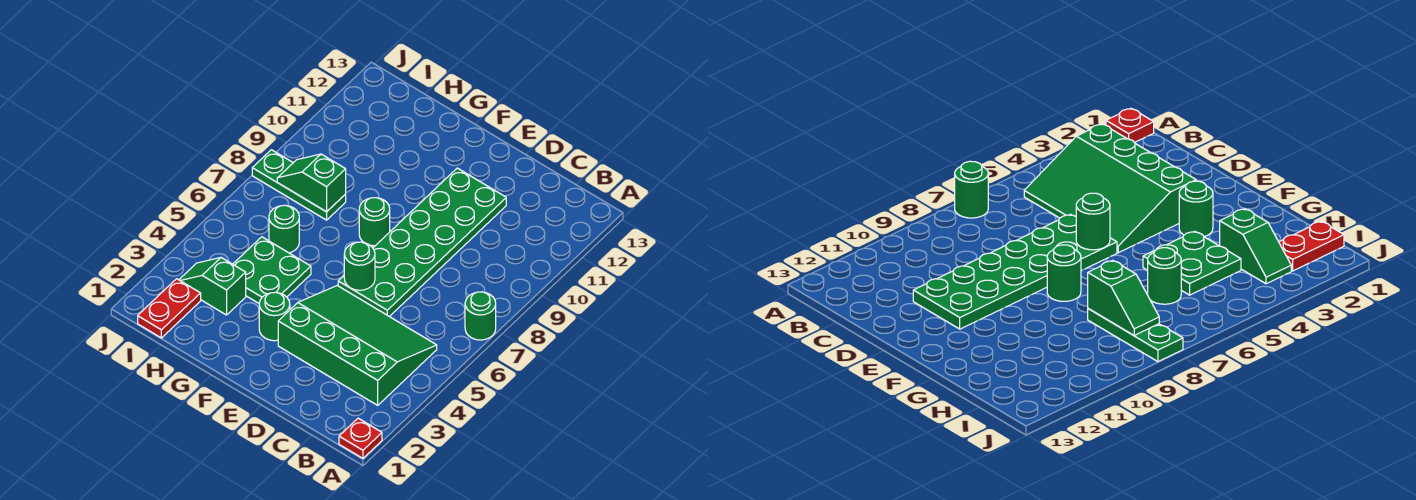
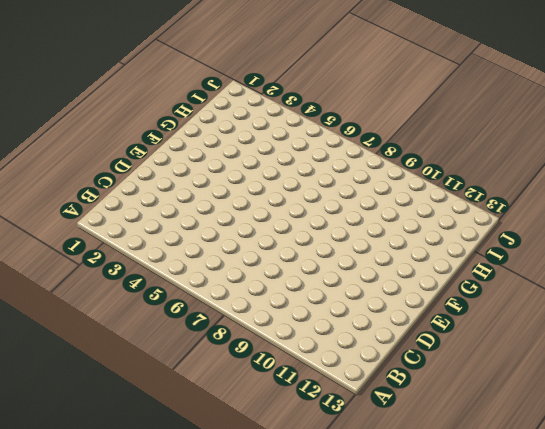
none -> red plate A1 level 1
none -> green round brick A7 level 1
none -> green slope B3:E5 level 1 top 3

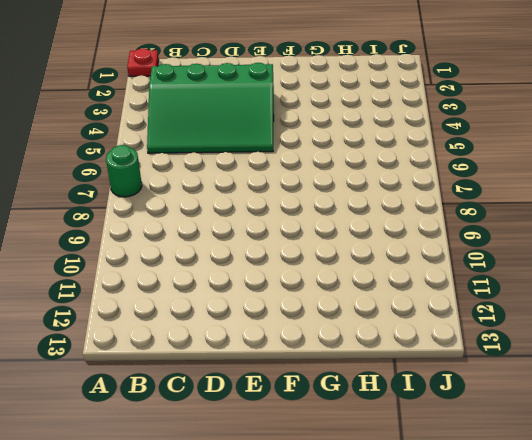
none -> green plate D6:E11 level 1
none -> green round brick F3 level 1
none -> green round brick F8 level 1

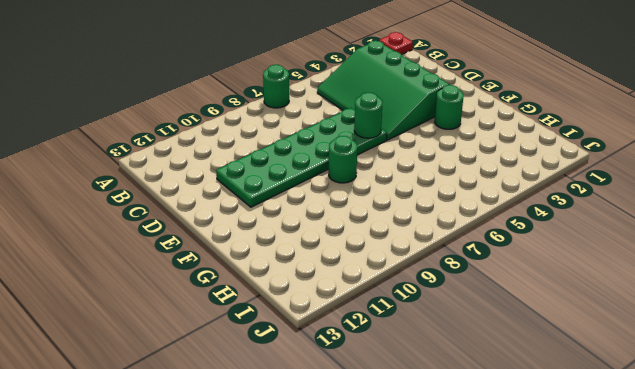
none -> green plate G4:H5 level 1
none -> green slope H3:I3 level 1 top H
none -> green round brick H6 level 1

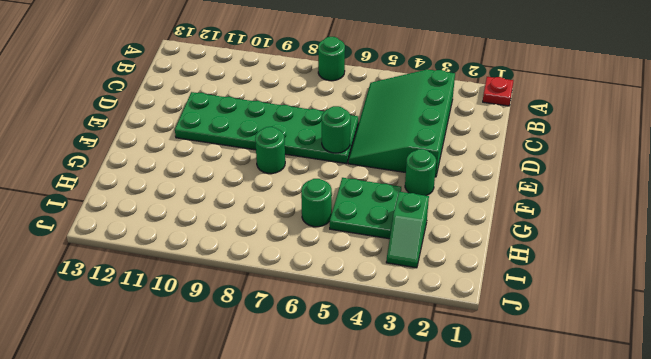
none -> green plate H8:J8 level 1
none -> red plate I1:I2 level 1
none -> green slope H8:I8 level 2 top H

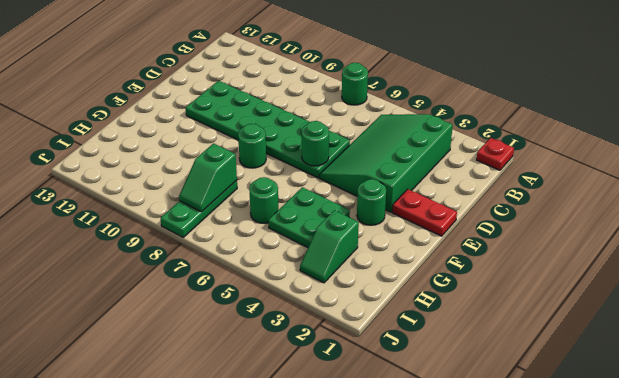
red plate E1:E2 level 1 -> red plate I1:I2 level 1

